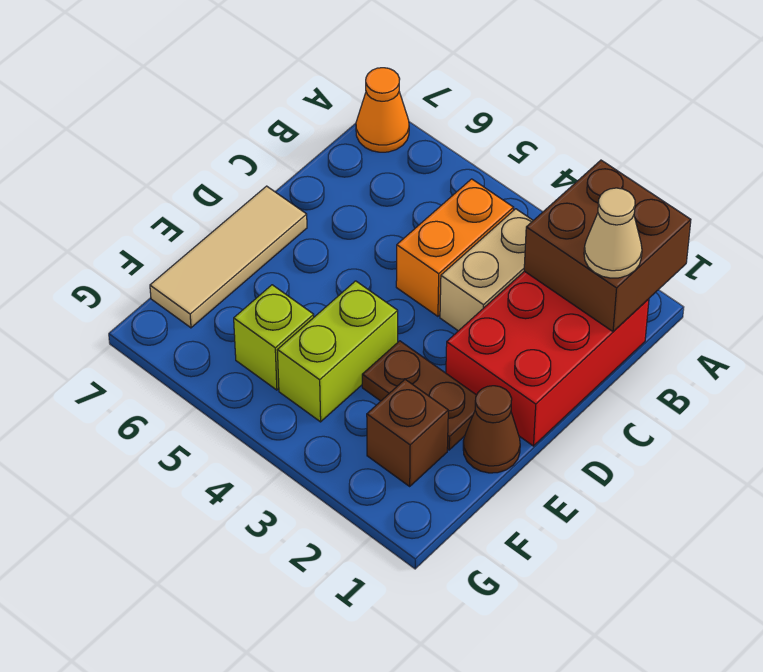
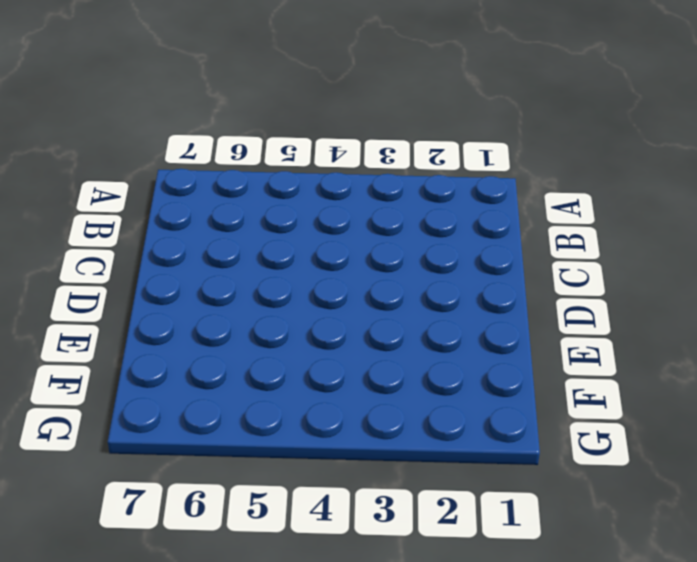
none -> orange cone A7 level 1
none -> red brick B1:D2 level 1
none -> tan brick B3:C3 level 1

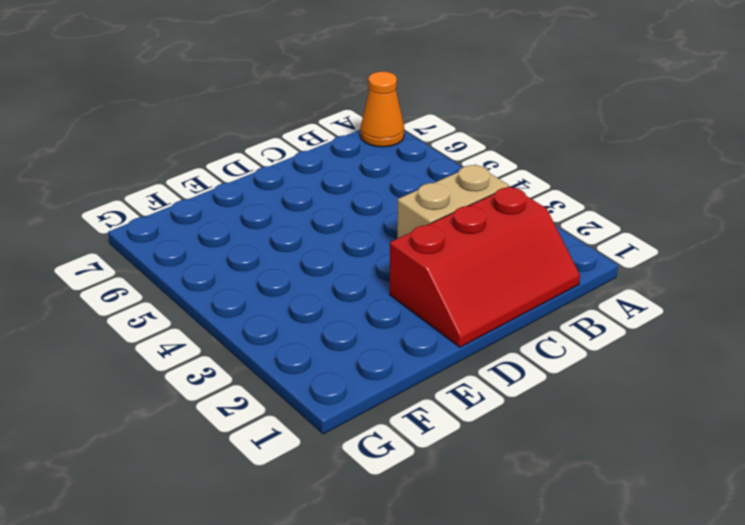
red slope B1:D2 level 1 top 2 -> red brick B1:D2 level 1
none -> orange brick B4:C4 level 1
none -> tan tile D7:F7 level 1
none -> brown cone E1 level 1

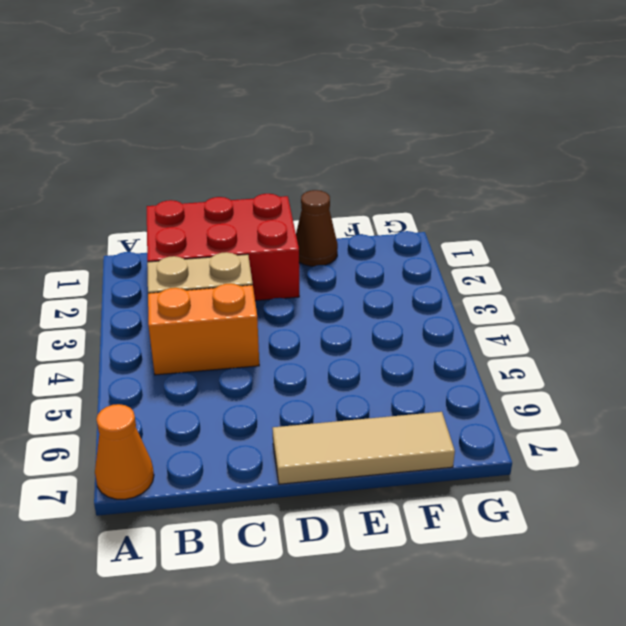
none -> brown plate E2:E3 level 1
none -> lime brick E4:F4 level 1
none -> brown brick F2 level 1

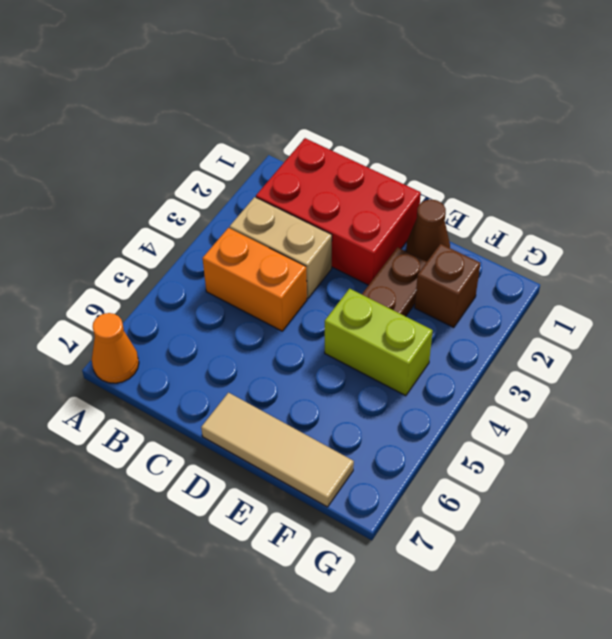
none -> lime brick F5 level 1
none -> brown brick A1:B2 level 2
none -> tan cone B1 level 3

